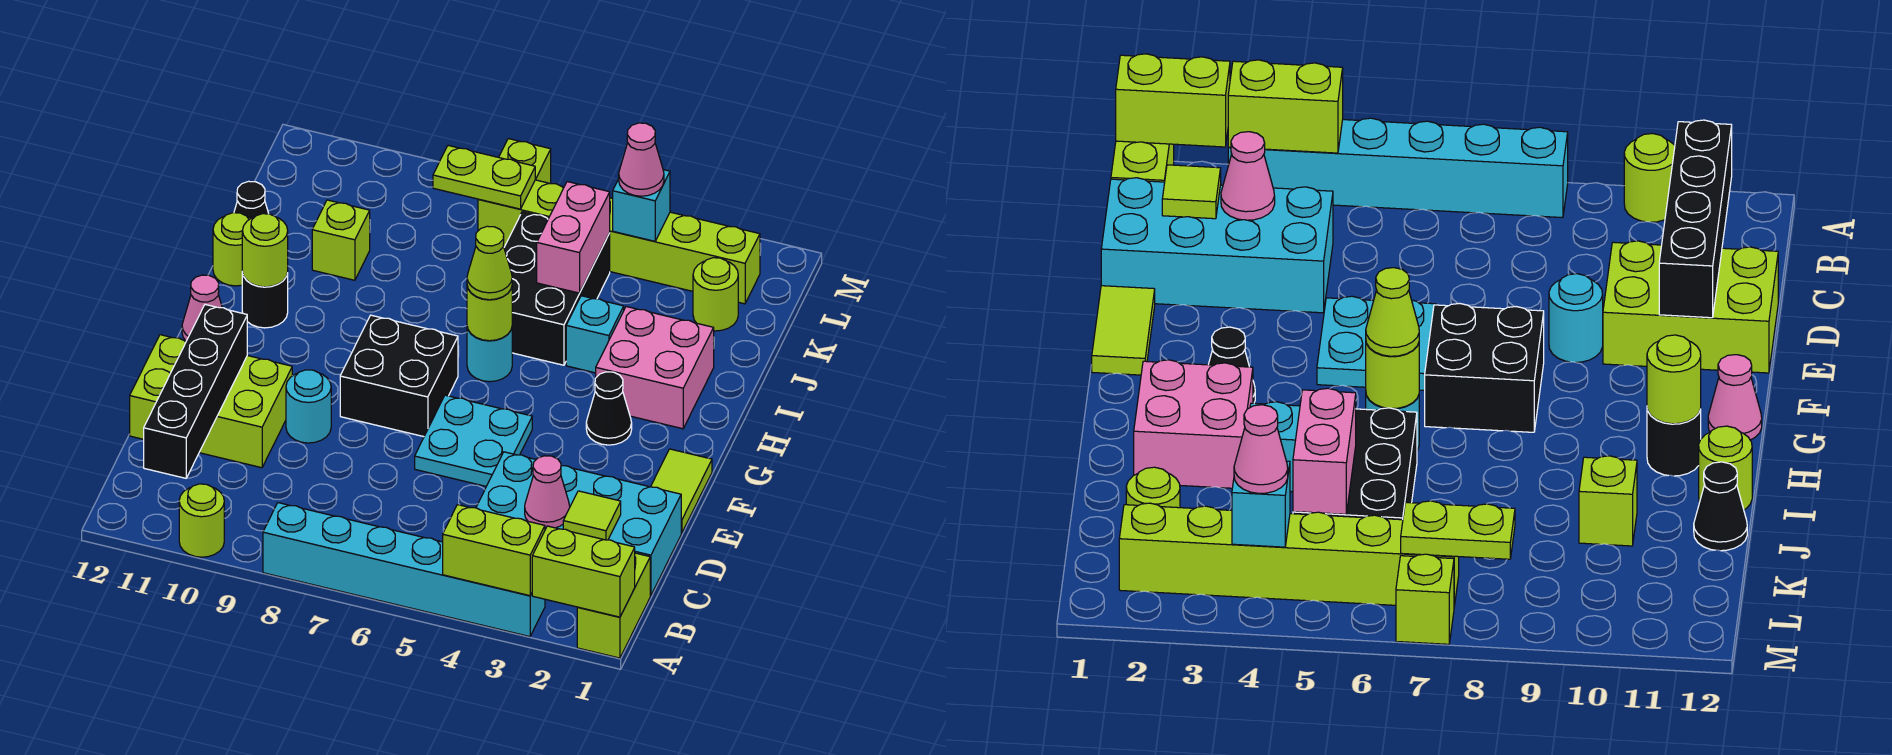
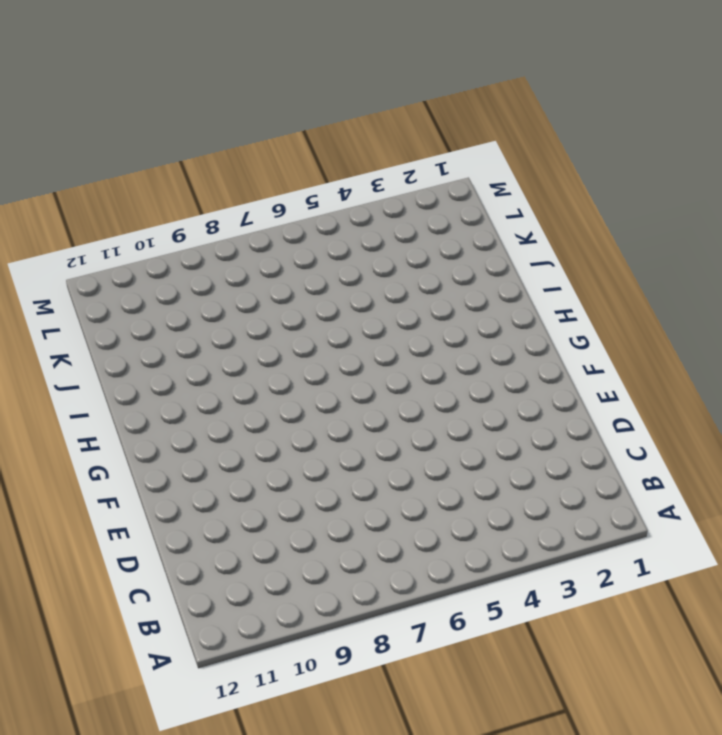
none -> lime brick A1:B1 level 1
none -> cyan brick A3:A8 level 1
none -> lime round brick A10 level 1
none -> cyan brick C1:D4 level 1

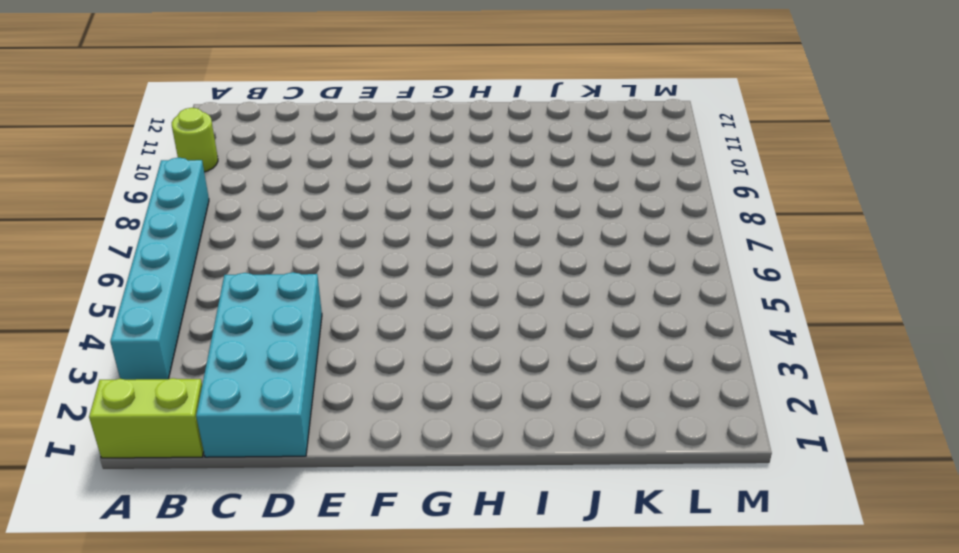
none -> lime brick D10:E12 level 1
none -> lime tile E1:F1 level 1
none -> cyan plate E5:F6 level 1
none -> cyan round brick E9 level 1

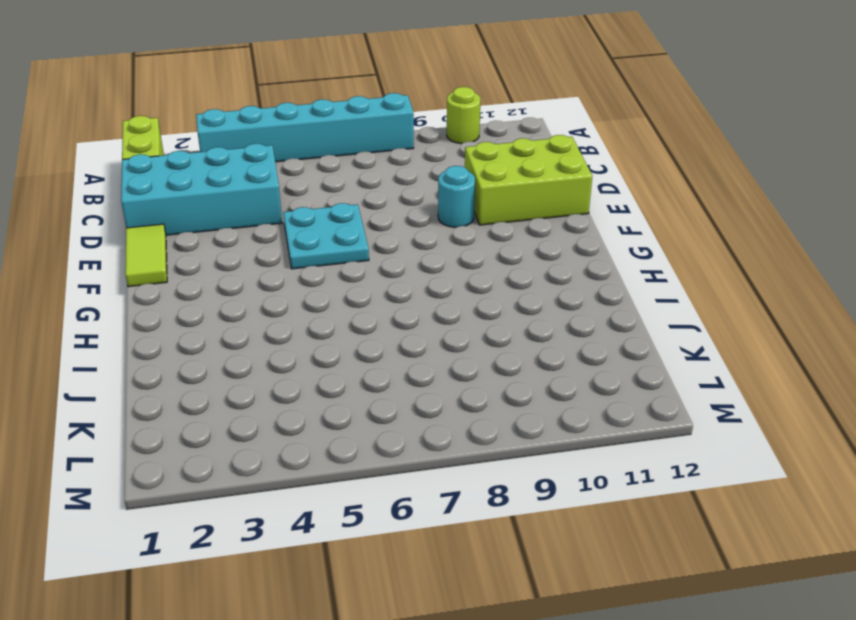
none -> black brick F7:G8 level 1
none -> black cone G3 level 1
none -> pink cone G12 level 1
none -> pink brick H2:I3 level 1

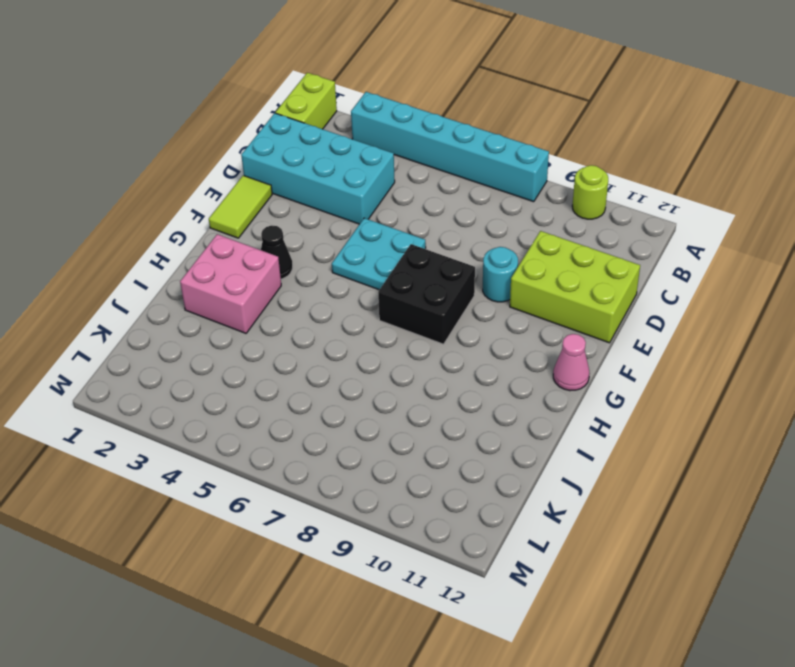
none -> cyan round brick H6 level 1
none -> black round brick H11 level 1
none -> cyan brick I4 level 1
none -> black brick I5:K6 level 1

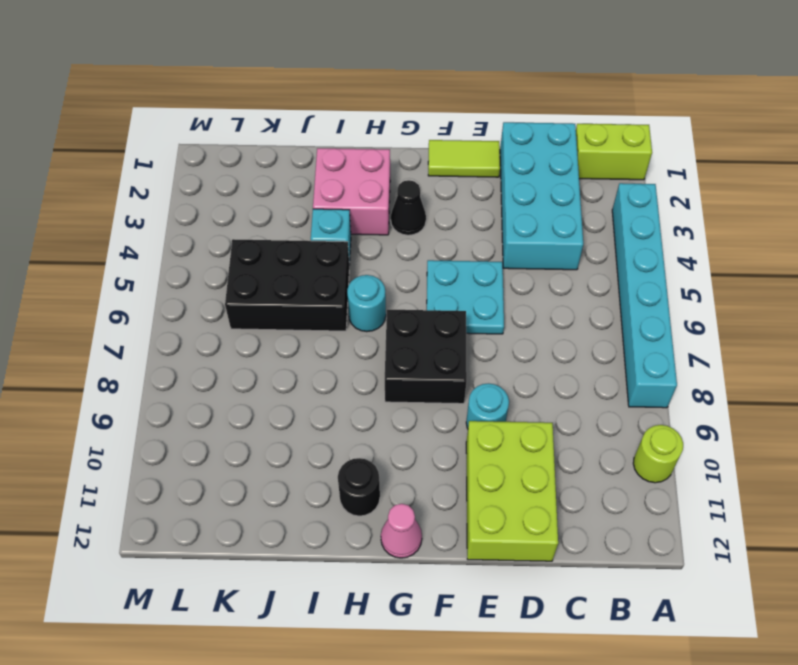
none -> lime round brick I12 level 1
none -> lime brick J10 level 1
none -> black cone J12 level 1
none -> lime round brick K2 level 1

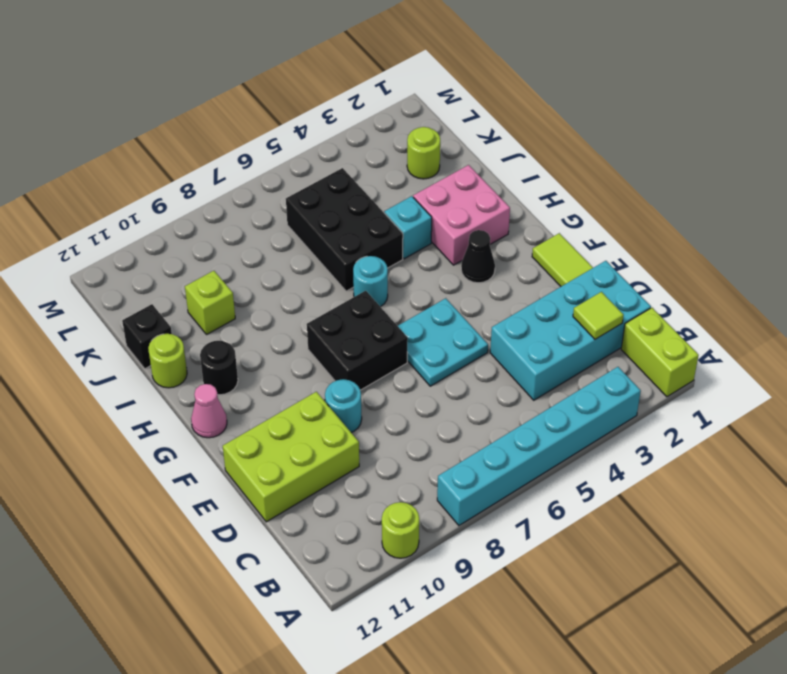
black brick J12 level 1 -> black cone J12 level 1
none -> lime brick L2:L7 level 1
none -> lime brick M7 level 1
none -> lime brick A1:A2 level 2
none -> lime brick A3:A4 level 2

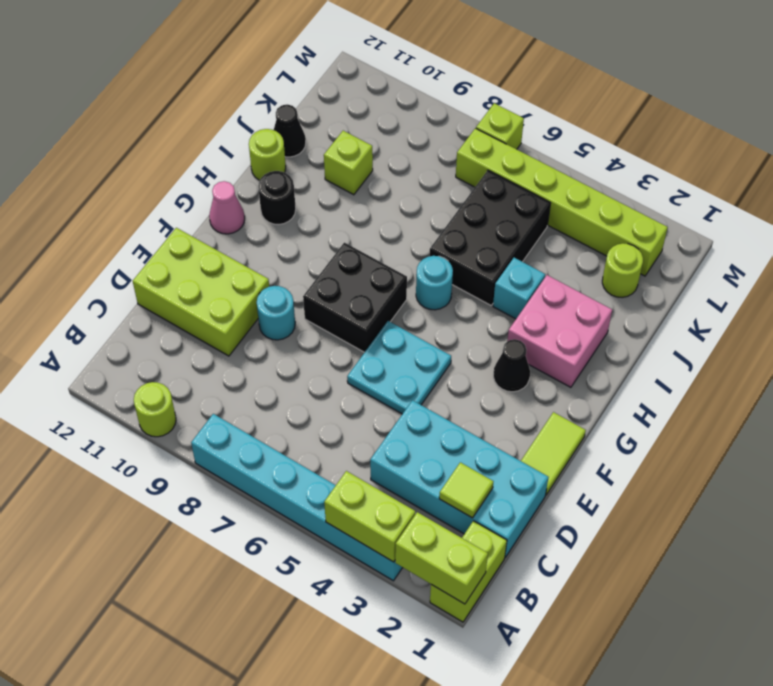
none -> black brick B11:E11 level 2
none -> pink cone C3 level 2
none -> lime round brick H6 level 2
none -> lime round brick H11 level 2

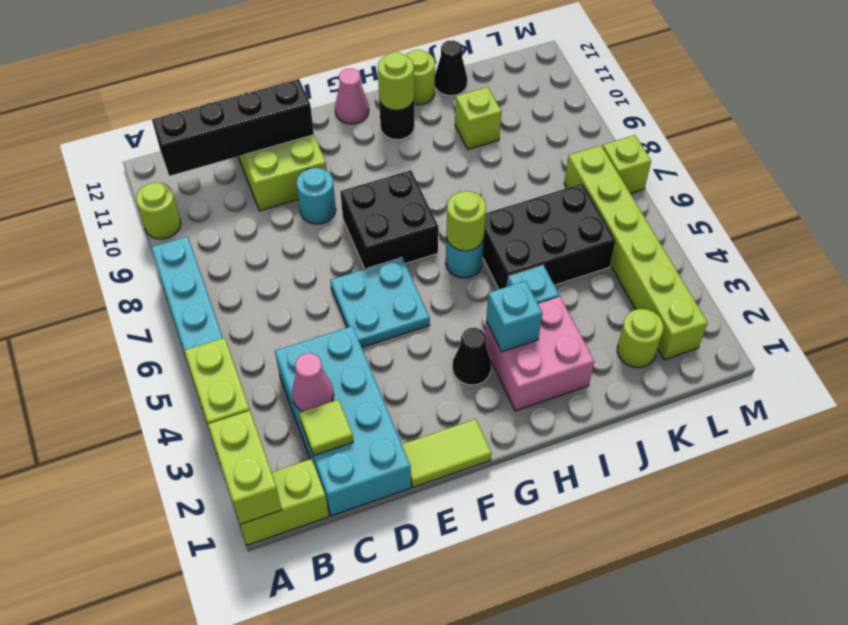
cyan brick H3 level 2 -> cyan brick L4 level 2
none -> pink brick J5:K5 level 2
none -> lime plate L7:L8 level 2
none -> lime cone H6 level 3
none -> pink cone L4 level 3

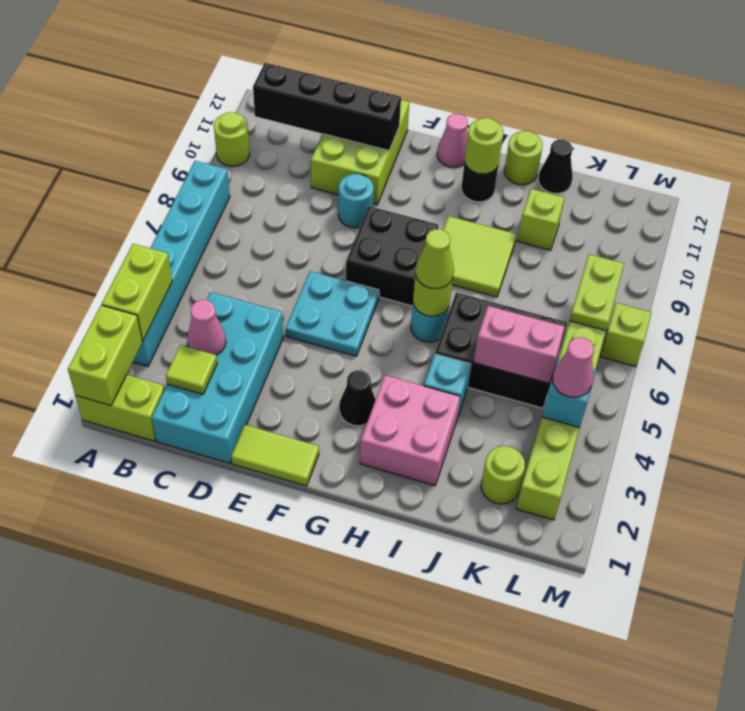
lime tile H8:I9 level 1 -> none

